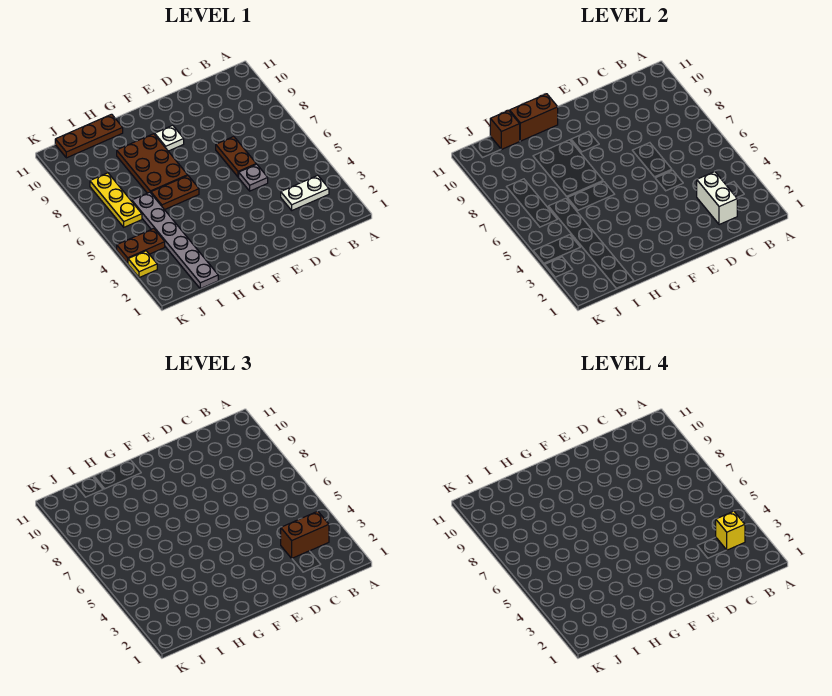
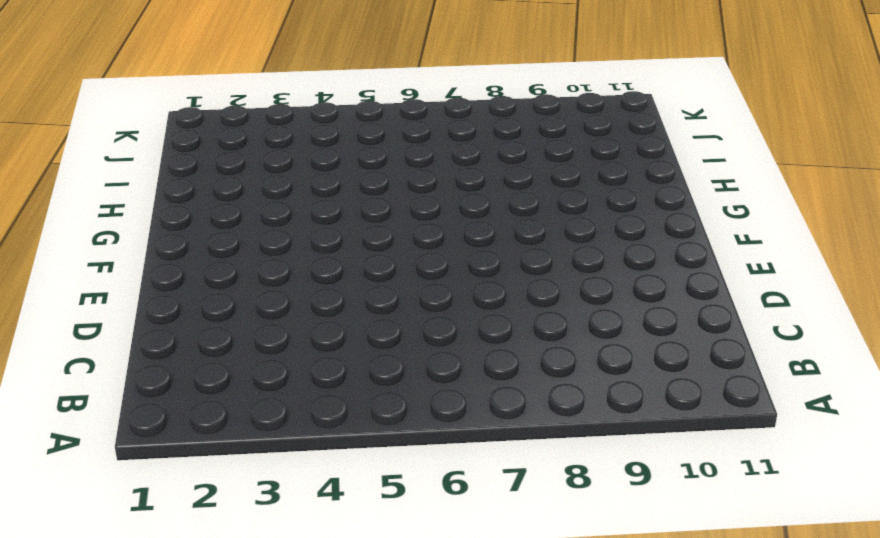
none -> white plate B3:C3 level 1
none -> grey plate D5 level 1
none -> brown plate D6:D7 level 1

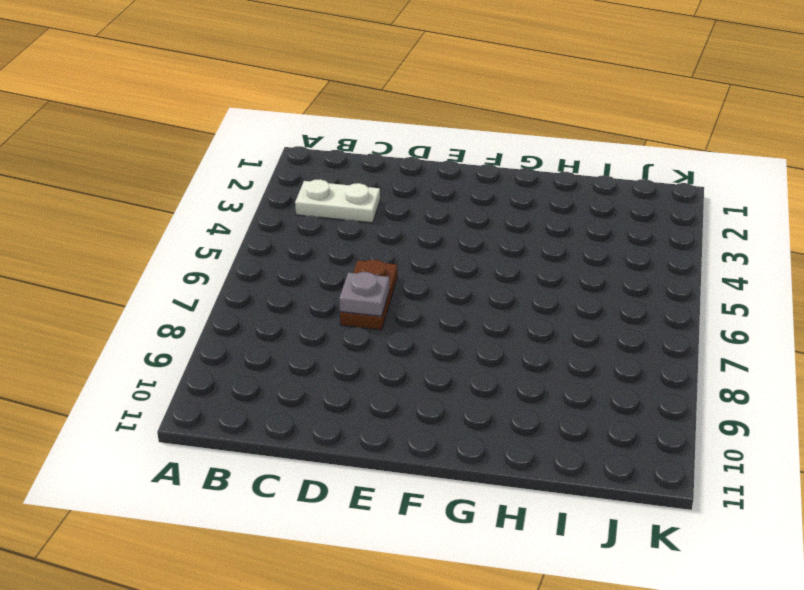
grey plate D7 level 2 -> grey plate D5 level 1
none -> white plate F9 level 1
none -> brown plate G6:H6 level 1
none -> brown plate G7:H9 level 1

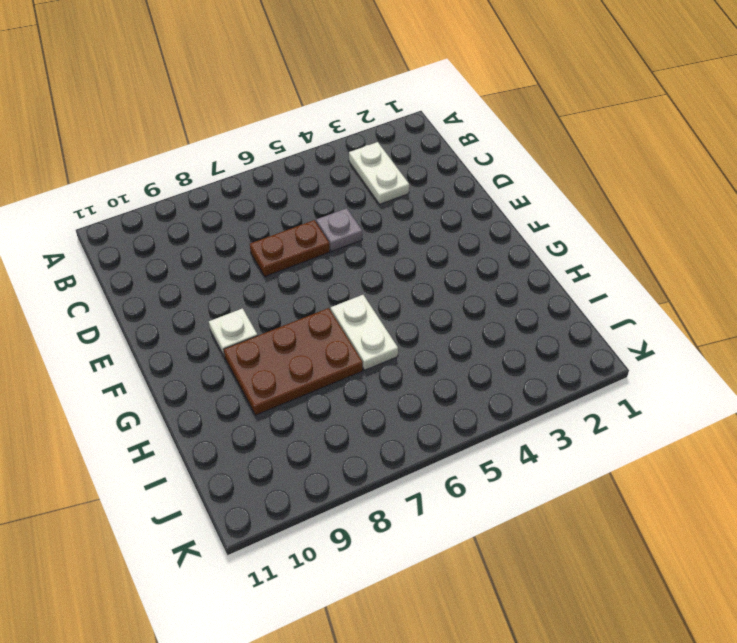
white plate G6:H6 level 1 -> brown plate G6:H6 level 1
none -> brown plate H11:J11 level 1
none -> grey plate I1:I6 level 1
none -> brown plate J4:K4 level 1

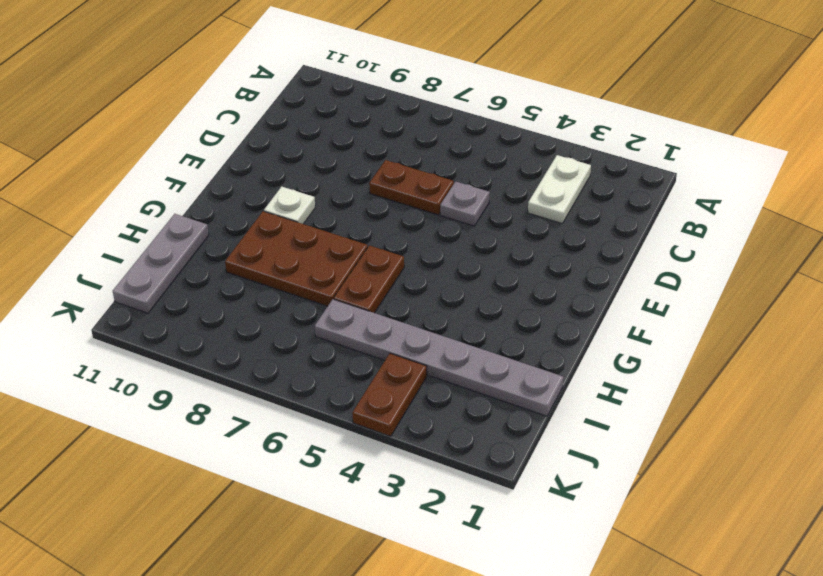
grey plate H11:J11 level 1 -> brown plate H11:J11 level 1
none -> yellow plate J6:J8 level 1
none -> yellow plate K3 level 1
none -> white brick C2:C3 level 2

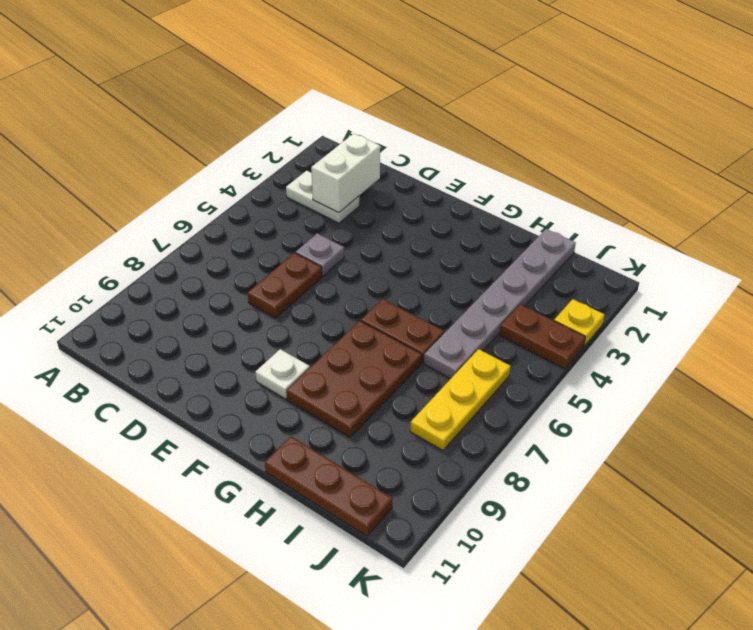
none -> brown brick G11:H11 level 2
none -> brown brick I11 level 2
none -> brown brick B3:C3 level 3

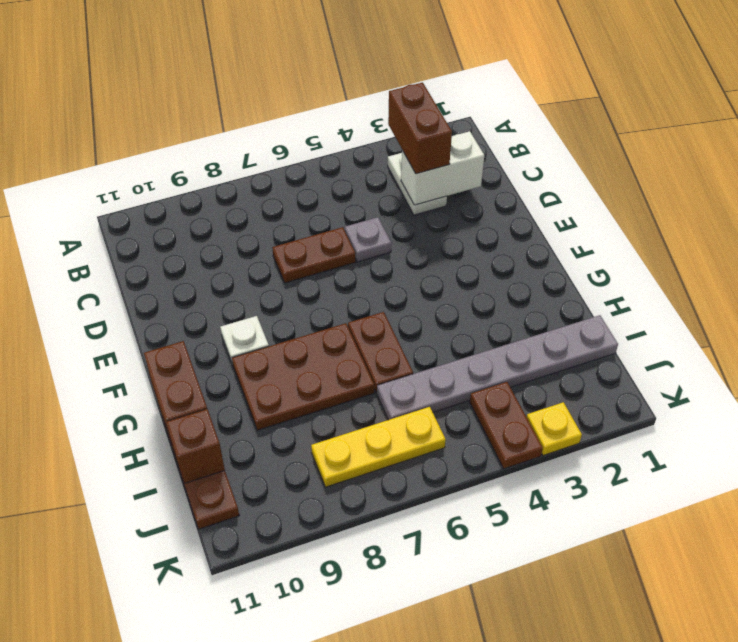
none -> yellow brick B3 level 4

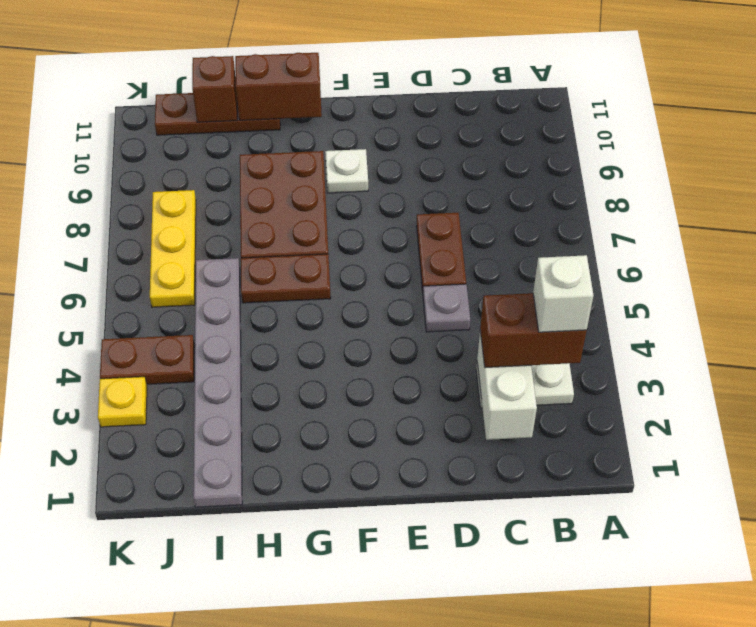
white brick B3 level 4 -> yellow brick B3 level 4

